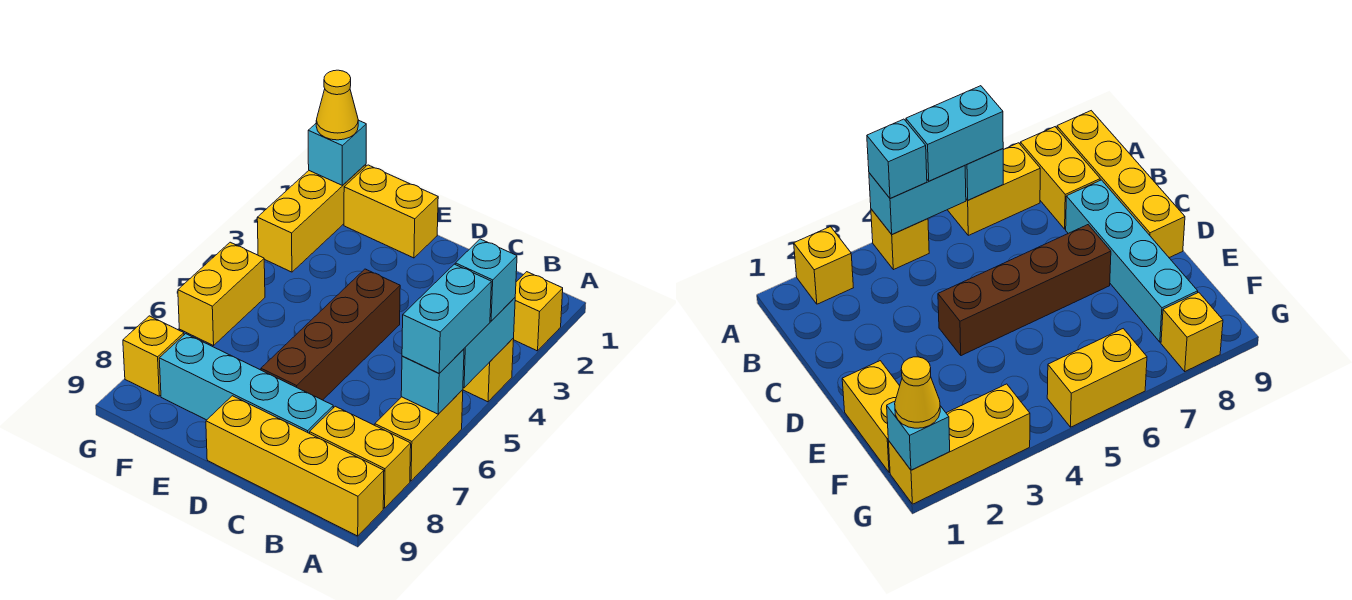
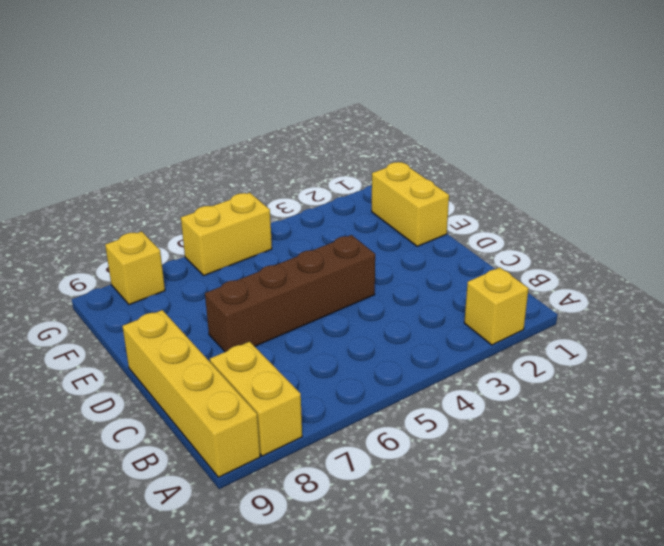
none -> yellow brick A4 level 1
none -> yellow brick A6:A7 level 1
none -> cyan brick C8:F8 level 1

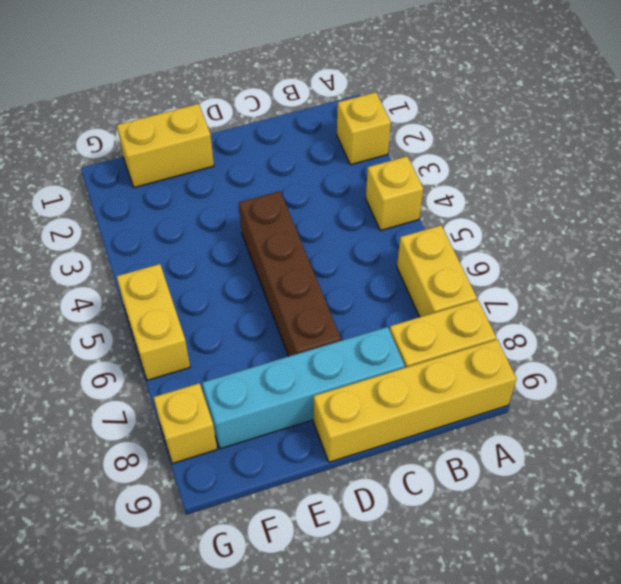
none -> yellow brick G1:G3 level 1
none -> cyan brick A4:A5 level 2
none -> cyan brick A6 level 2

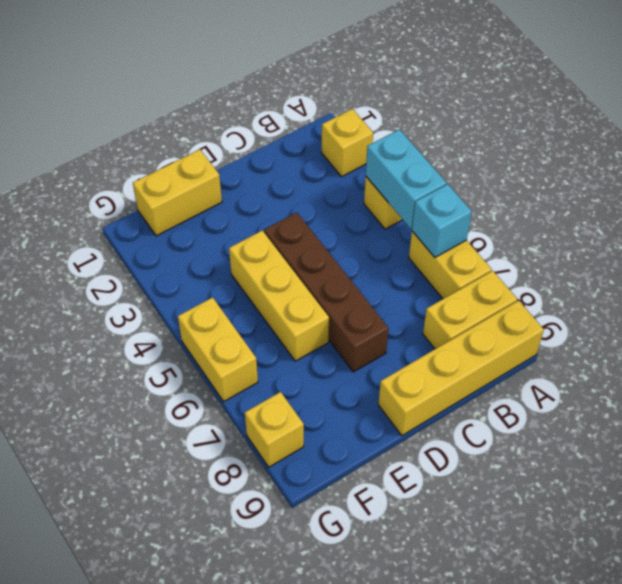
yellow brick E4:E6 level 1 -> yellow brick G1:G3 level 1
none -> cyan brick C8:F8 level 1
none -> cyan brick G1 level 2
none -> cyan brick A4 level 3

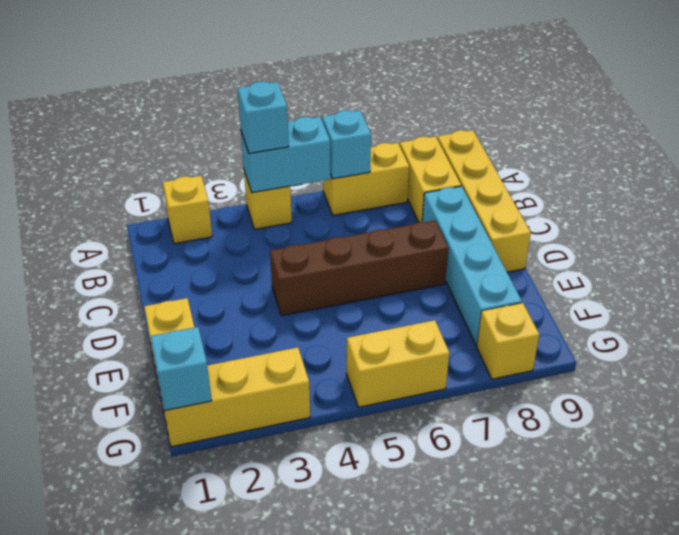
none -> cyan brick A5:A6 level 3
none -> yellow cone G1 level 3

